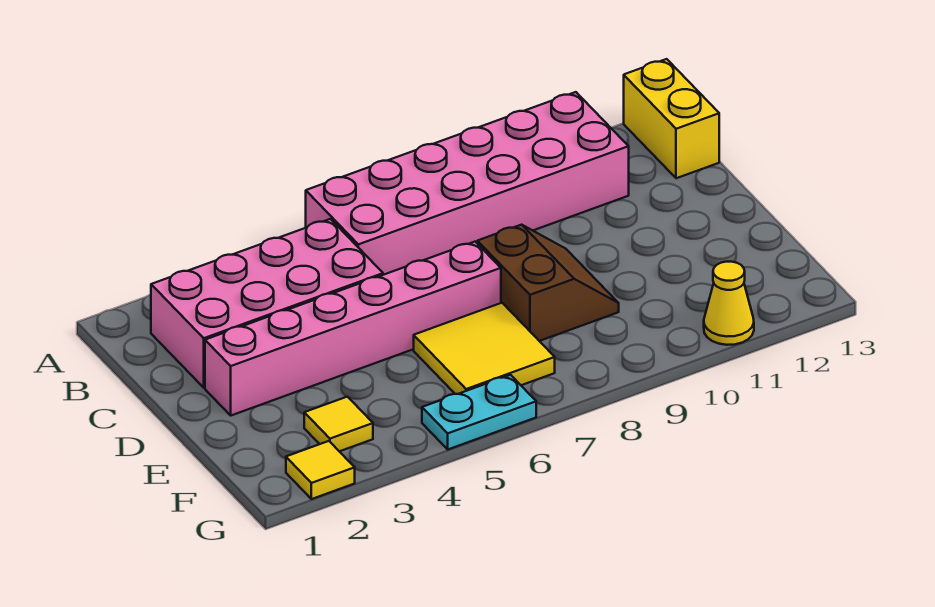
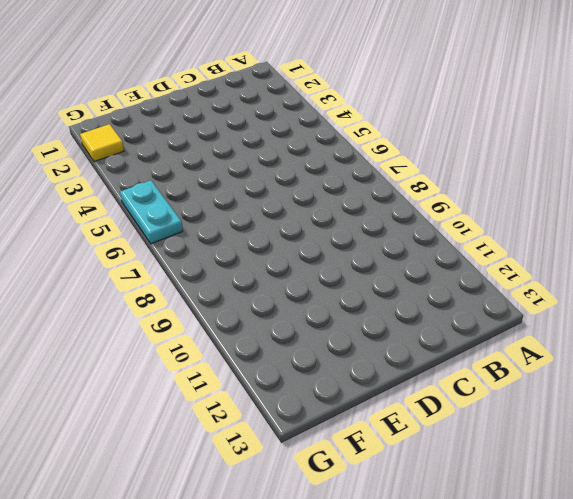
none -> pink brick A6:B11 level 1
none -> yellow brick A13:B13 level 1

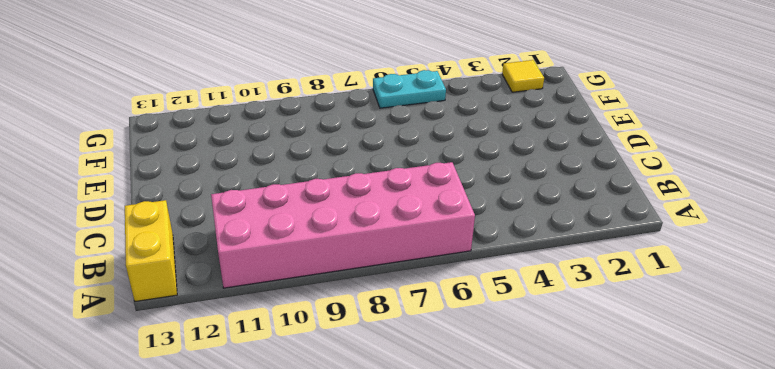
none -> pink brick B2:C5 level 1
none -> pink brick D2:D7 level 1

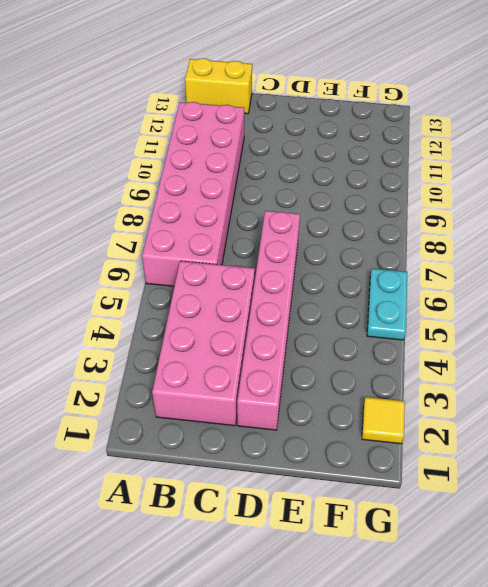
none -> brown slope D8:E9 level 1 top 8
none -> yellow tile E6:F7 level 1

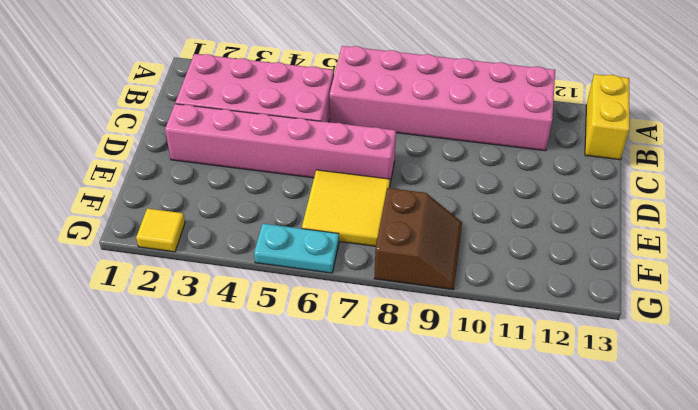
brown slope F8:G9 level 1 top 8 -> brown slope D8:E9 level 1 top 8
none -> yellow tile F3 level 1
none -> yellow cone G11 level 1

